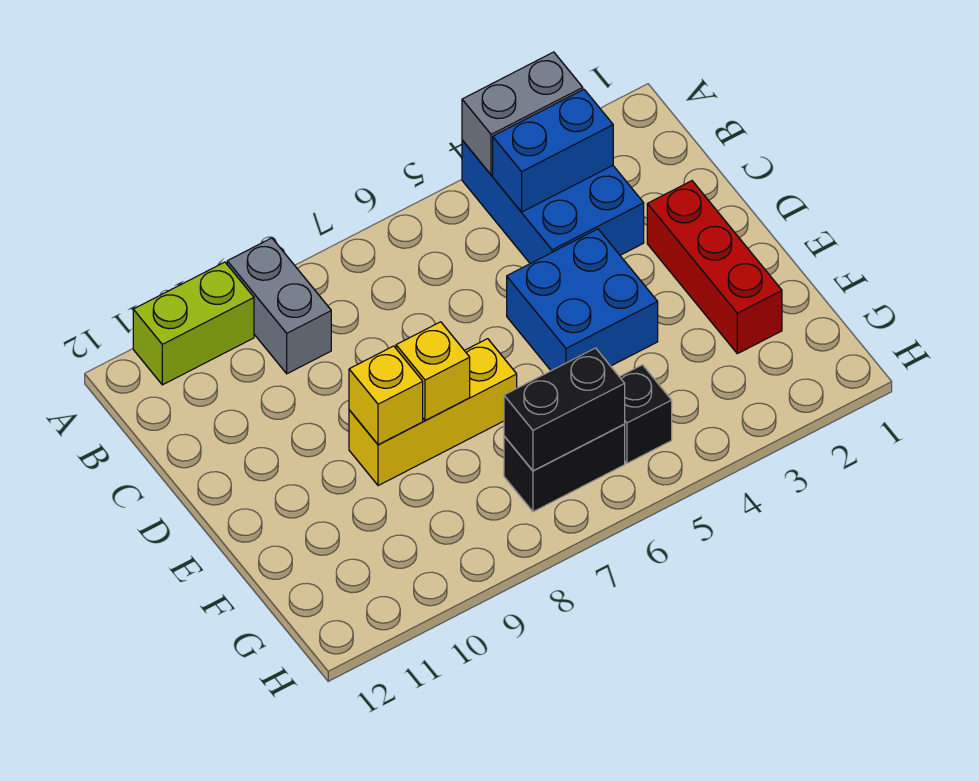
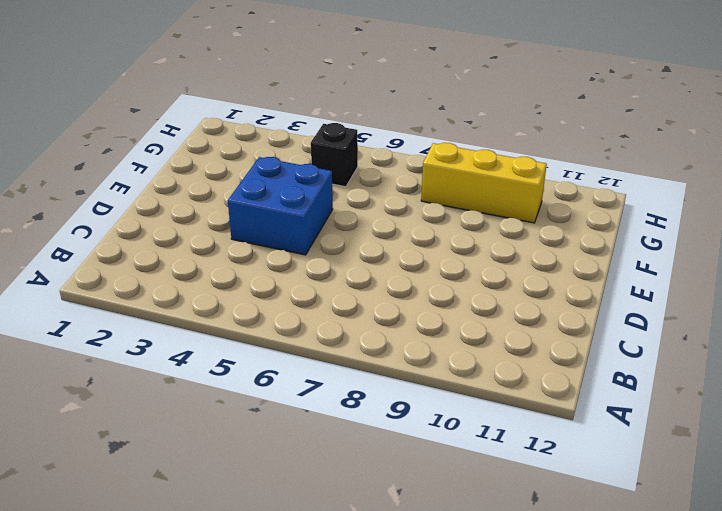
yellow brick G8:G10 level 1 -> yellow brick E7:E9 level 1
none -> blue brick A3:C4 level 1
none -> grey brick A9:B9 level 1
none -> lime brick A10:A11 level 1

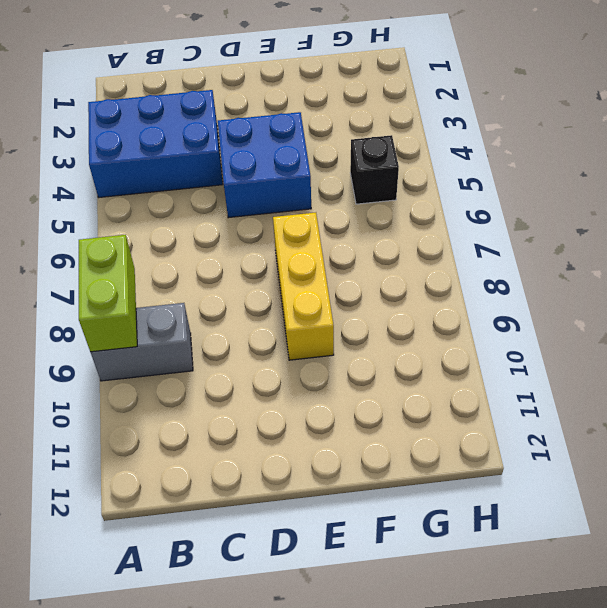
lime brick A8:A9 level 2 -> lime brick A10:A11 level 1
none -> red brick D2:F2 level 1
none -> black brick G6:G7 level 1
none -> grey brick A3:A4 level 2

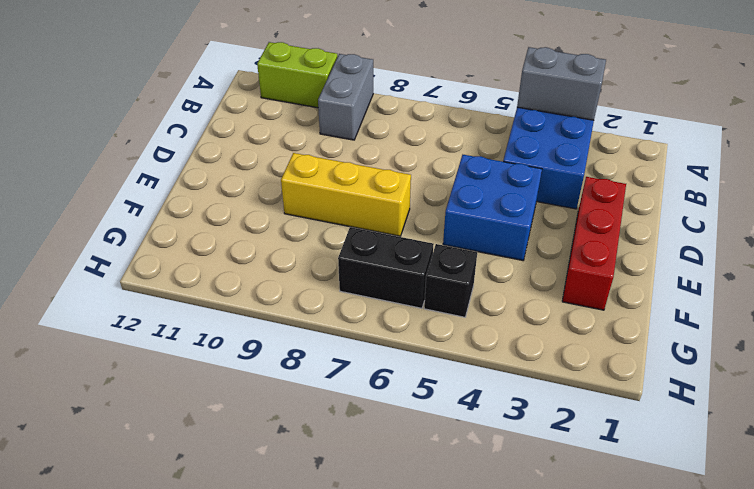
none -> blue brick B3:B4 level 2
none -> yellow brick E8 level 2
none -> yellow brick E9 level 2

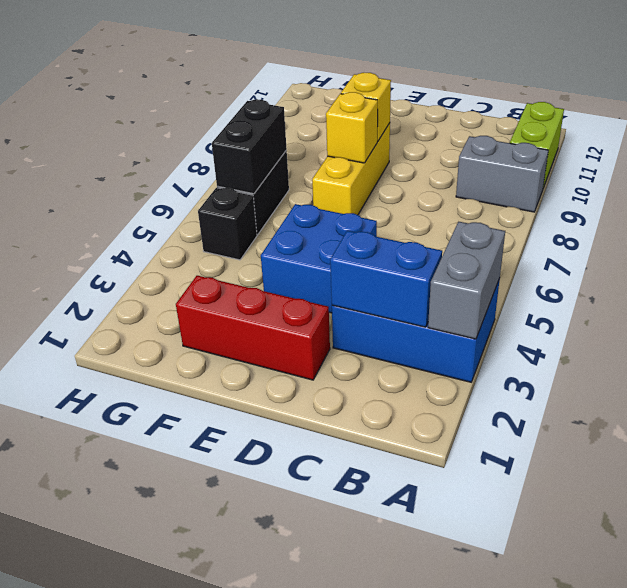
blue brick B3:C3 level 2 -> blue brick B3:B4 level 2

